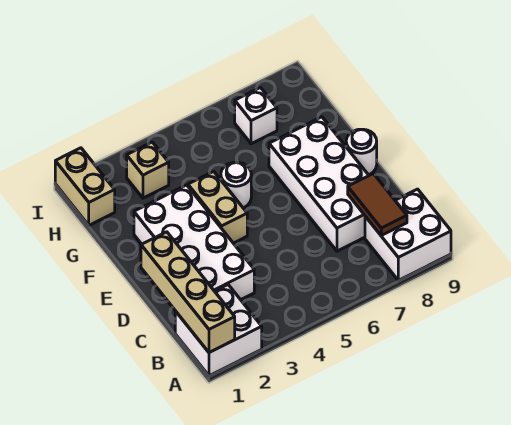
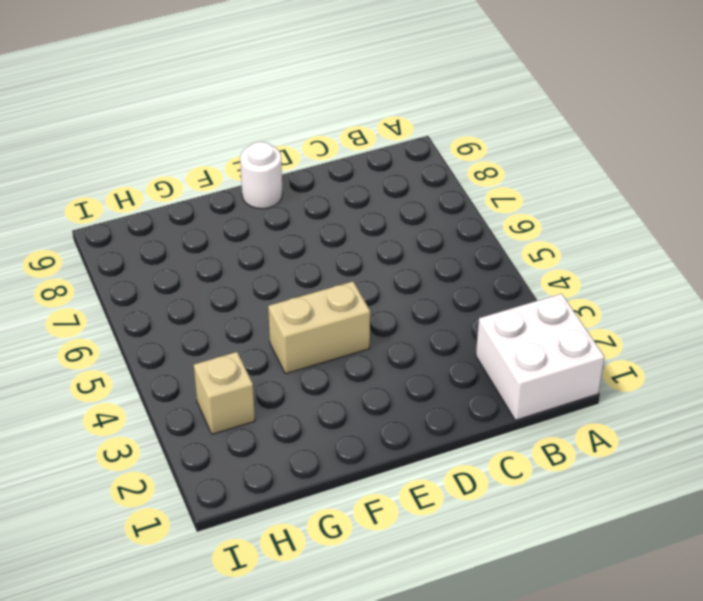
none -> white brick A8:B9 level 1
none -> white brick C2:F3 level 1
none -> white brick C7:F8 level 1

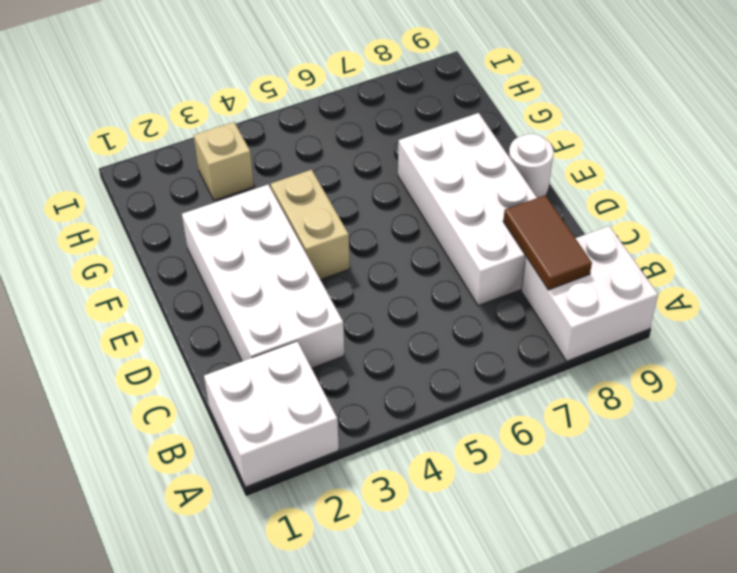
none -> white round brick F5 level 1
none -> tan brick H1:I1 level 1
none -> white brick H7 level 1

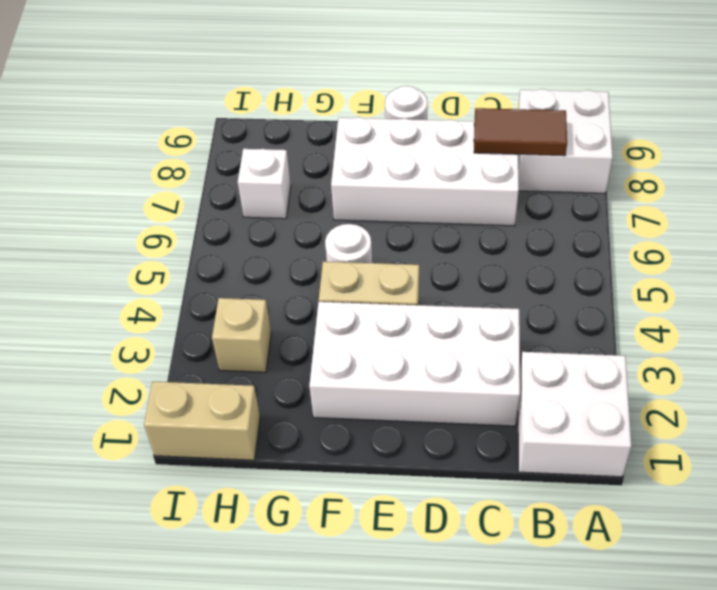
none -> tan brick A1:D1 level 2

